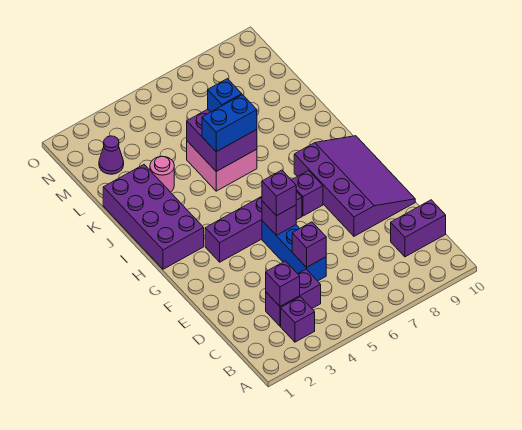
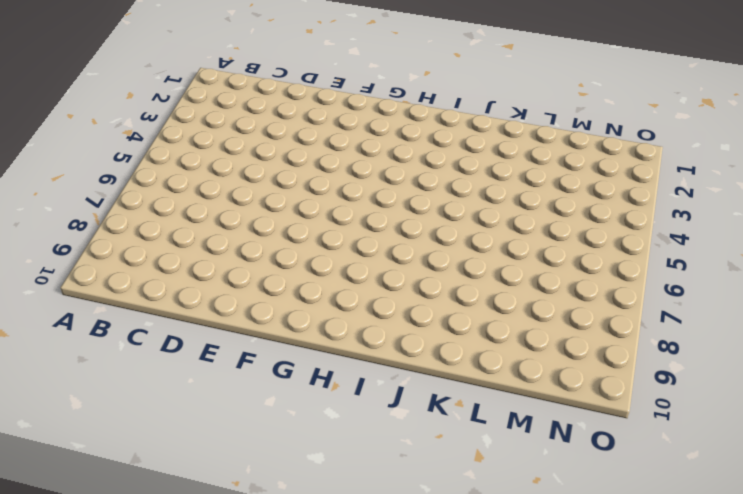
none -> purple brick B3 level 1
none -> purple brick C3:C4 level 1
none -> purple brick C9:C10 level 1

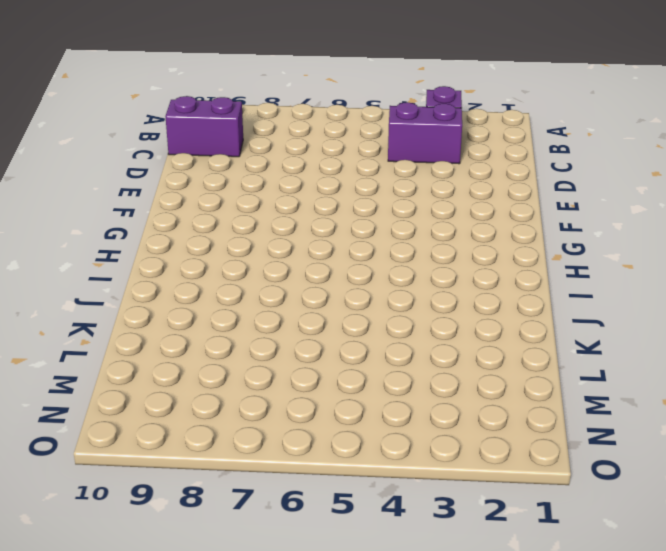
none -> blue brick D5:F5 level 1
none -> purple slope E8:H10 level 1 top 8
none -> purple brick G3:G6 level 1

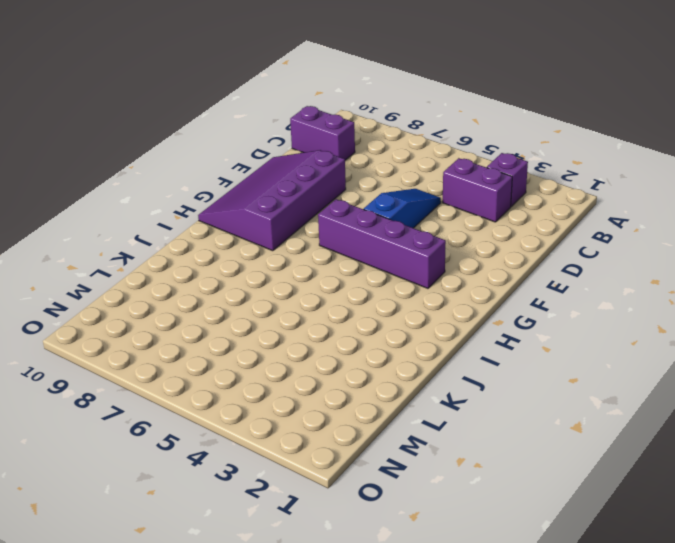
blue slope D5:F5 level 1 top F -> blue brick D5:F5 level 1
none -> purple brick G7 level 1
none -> purple brick H1:K2 level 1
none -> pink brick J5:K6 level 1

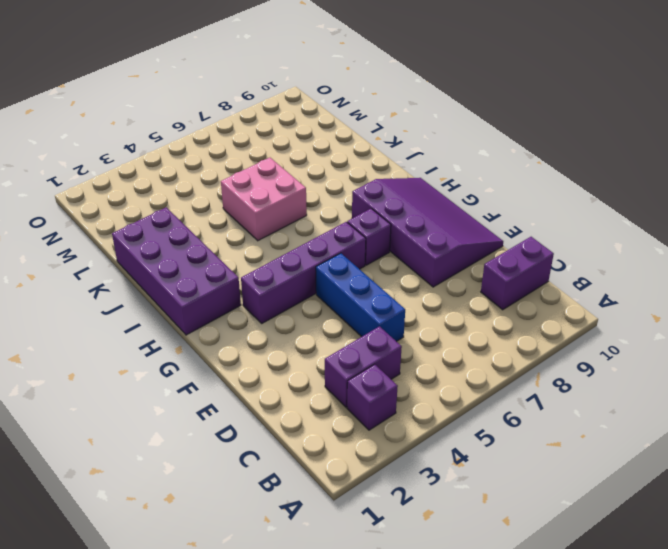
none -> pink round brick K3 level 1
none -> purple cone M2 level 1
none -> purple brick C3 level 2

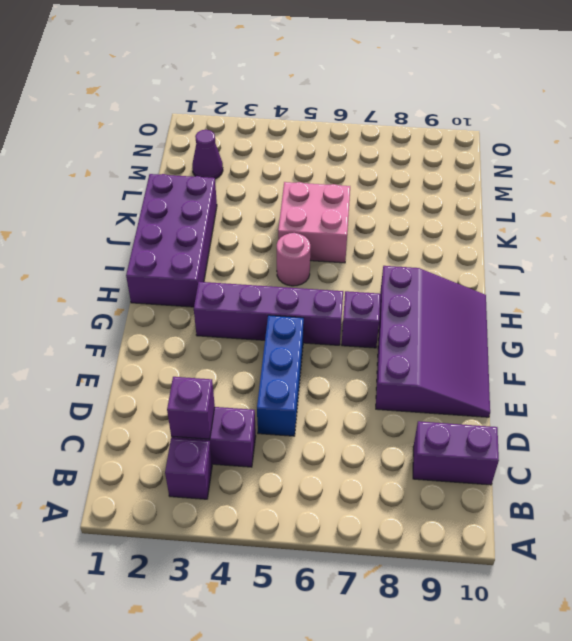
pink round brick I5 level 1 -> pink round brick K3 level 1
none -> purple brick D5 level 2
none -> purple brick F5 level 2
none -> purple brick J5:K6 level 2

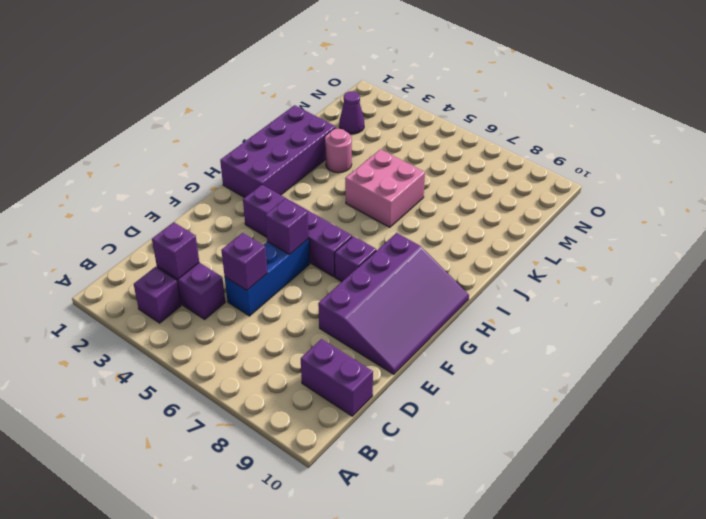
none -> purple brick J5:K6 level 2
none -> purple brick F5 level 3
none -> blue brick J5:J6 level 3

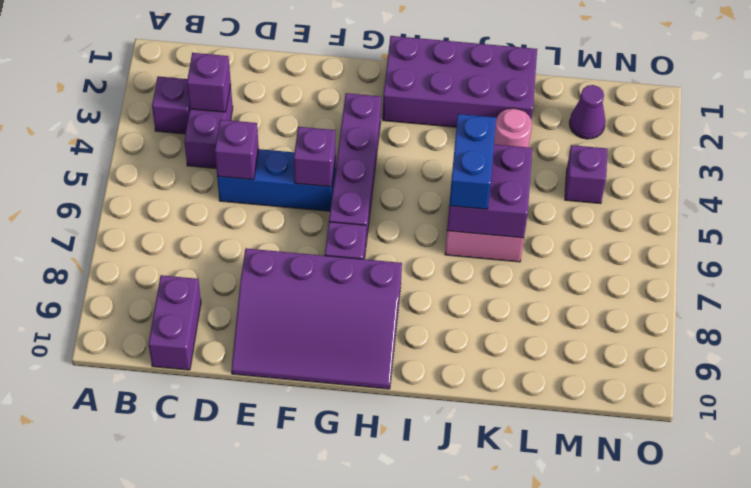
purple brick M4 level 1 -> purple brick F5 level 3
none -> blue brick K6 level 3

